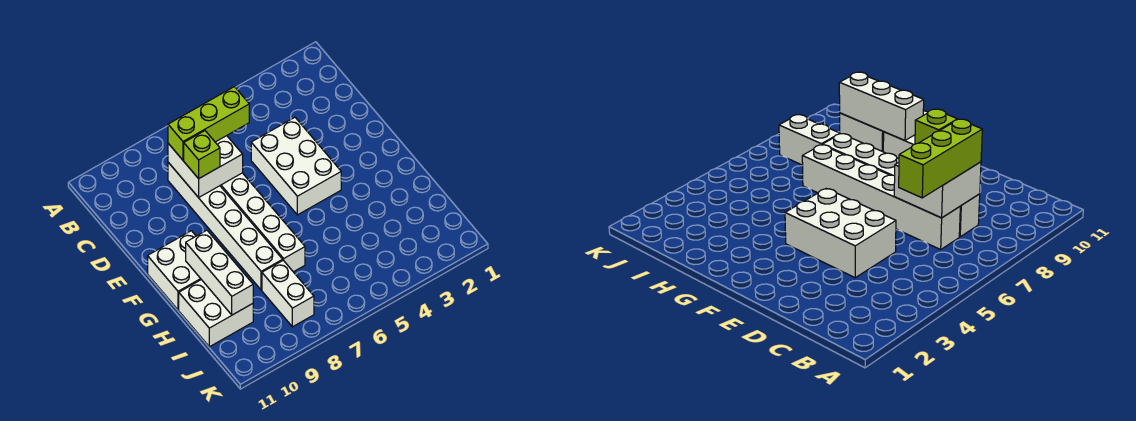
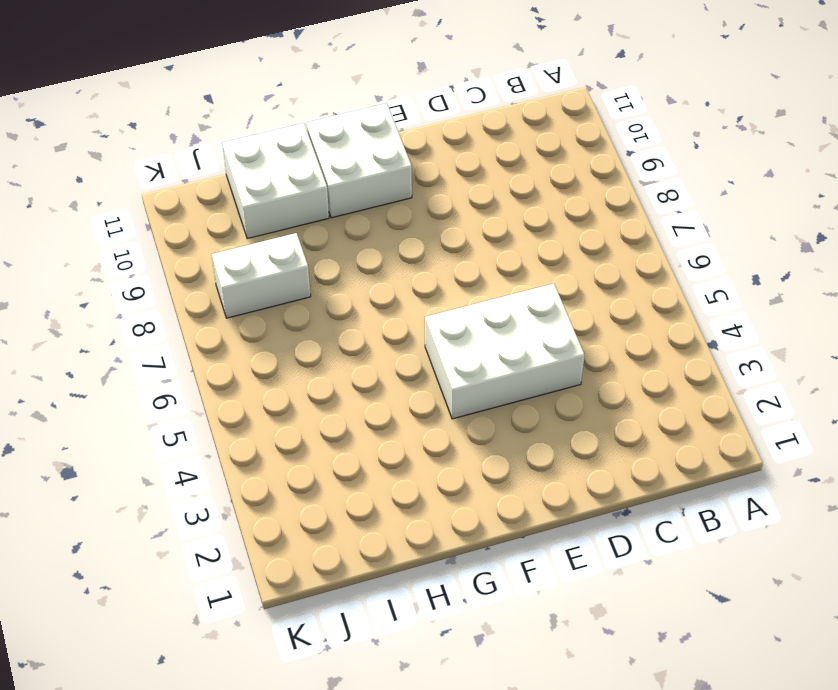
none -> white brick C7:H7 level 1
none -> white brick C8:H8 level 1

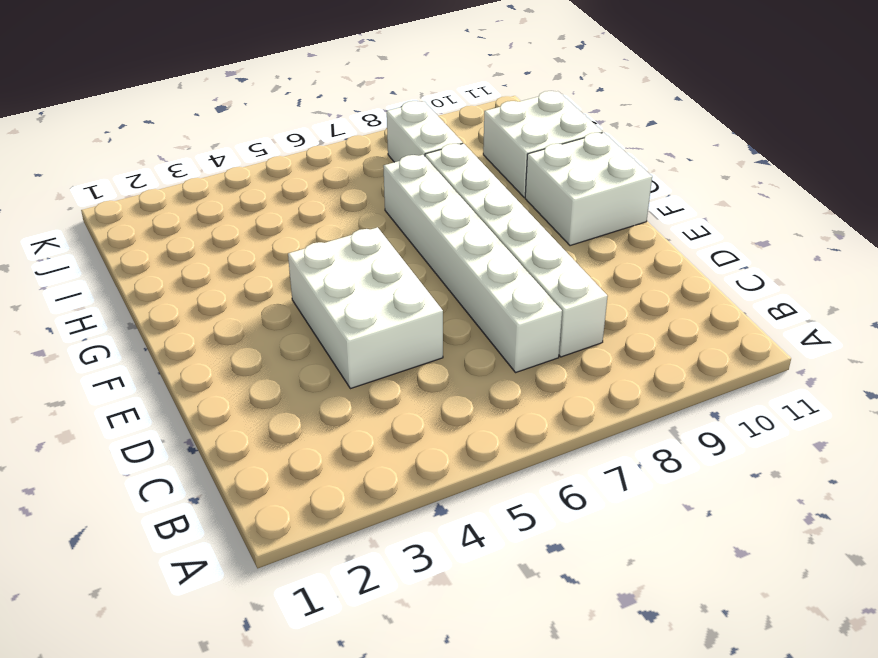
none -> white brick C7:D8 level 2
none -> white brick G10:I10 level 2

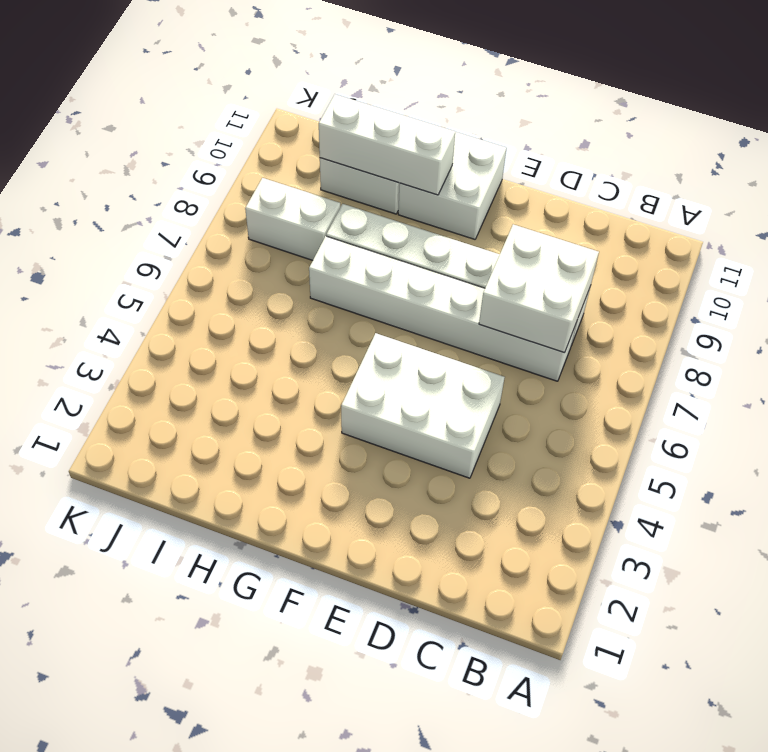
none -> lime brick C6:C8 level 3
none -> lime brick D8 level 3

